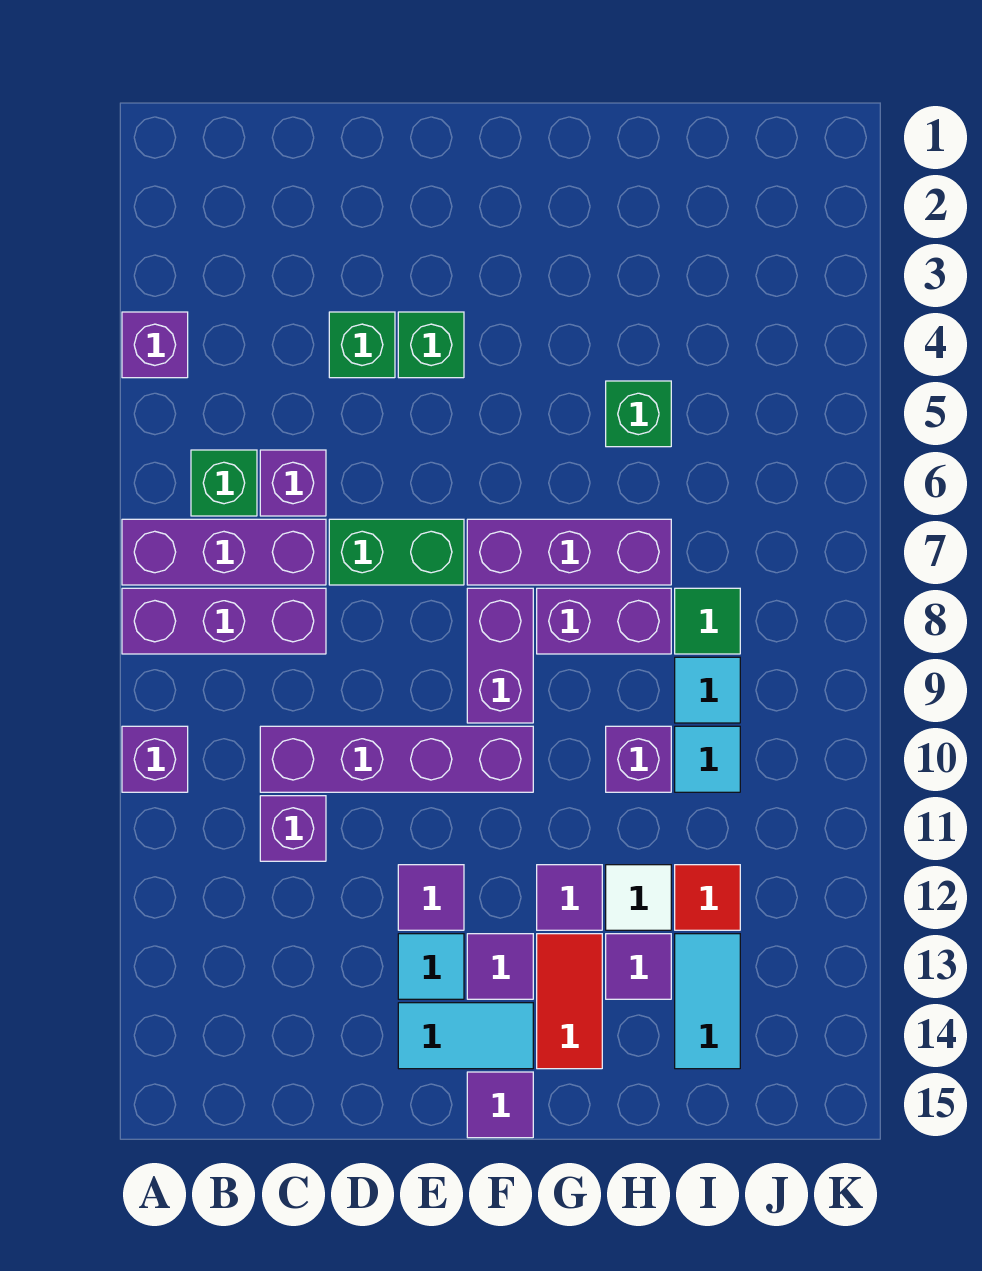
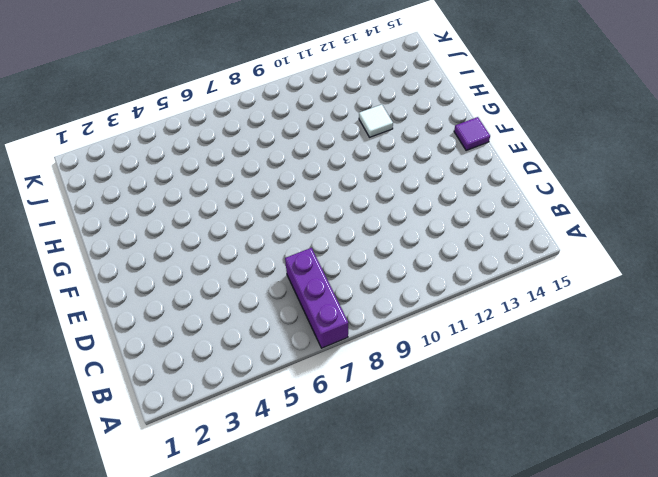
none -> purple brick A4 level 1
none -> purple brick A8:C8 level 1
none -> purple brick A10 level 1
none -> green brick B6 level 1

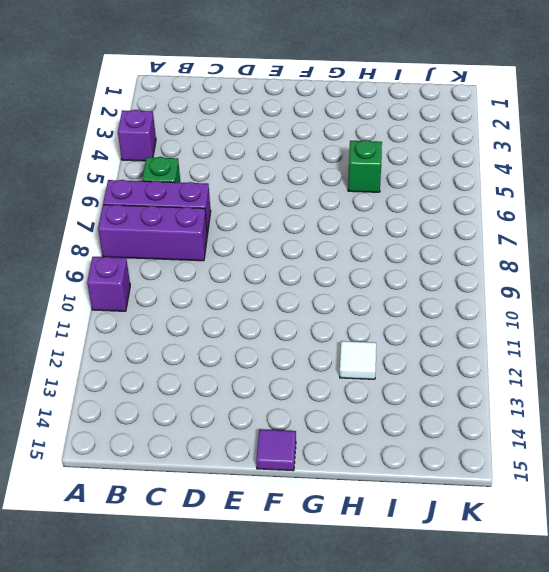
none -> purple brick C6 level 1
none -> purple brick C10:F10 level 1
none -> purple brick C11 level 1
none -> green brick D4 level 1

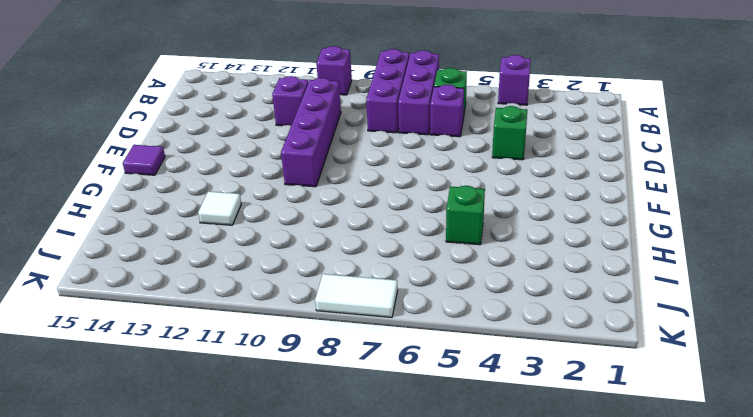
white tile K7:K8 level 1 -> none
none -> green brick D7:E7 level 1
none -> green brick E4 level 1
none -> purple tile E12 level 1
none -> cyan tile E13 level 1

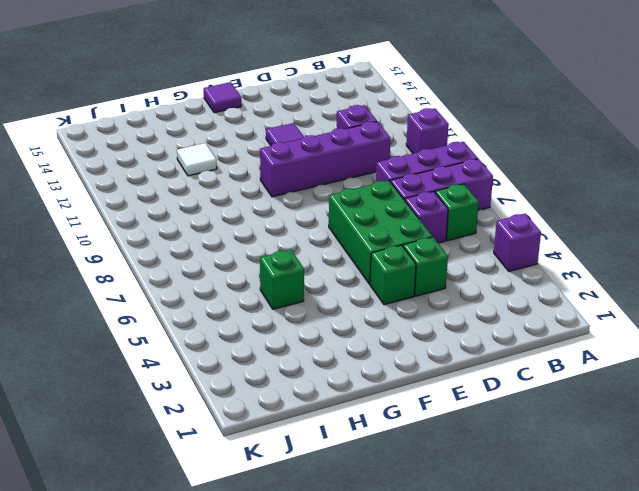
green brick D5:E7 level 1 -> green brick D7:E7 level 1
none -> cyan tile E13 level 1
none -> cyan tile E14:F14 level 1
none -> purple brick F7:H7 level 1
none -> purple brick F8:F9 level 1

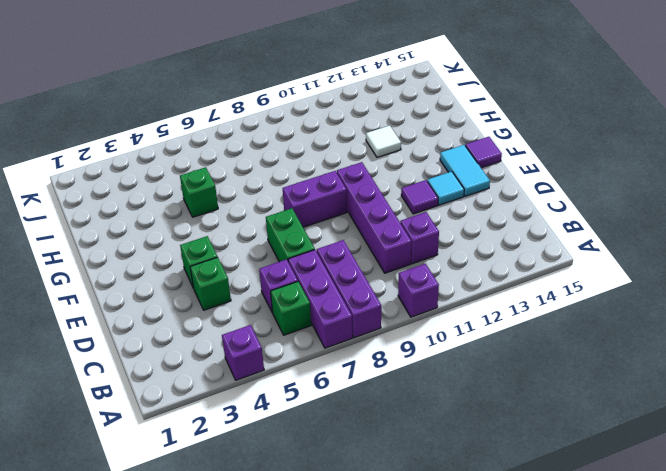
none -> purple brick F7:H7 level 1
none -> purple tile F13 level 1
none -> purple brick G8:H8 level 1
none -> purple tile G12 level 1

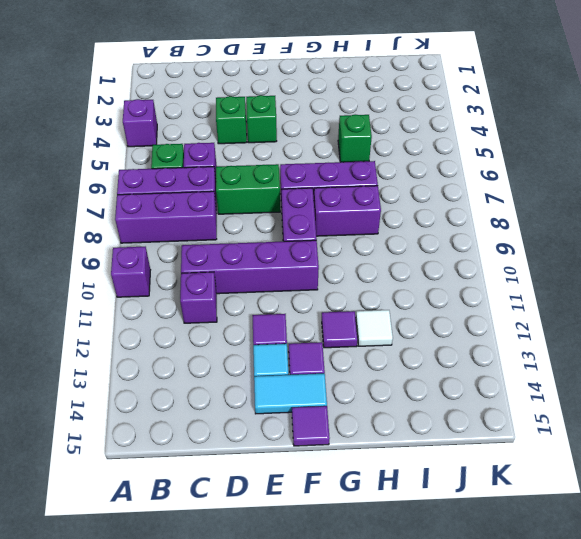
none -> red tile G13:G14 level 1
none -> purple brick H10 level 1
none -> purple tile H13 level 1
none -> green tile I8 level 1

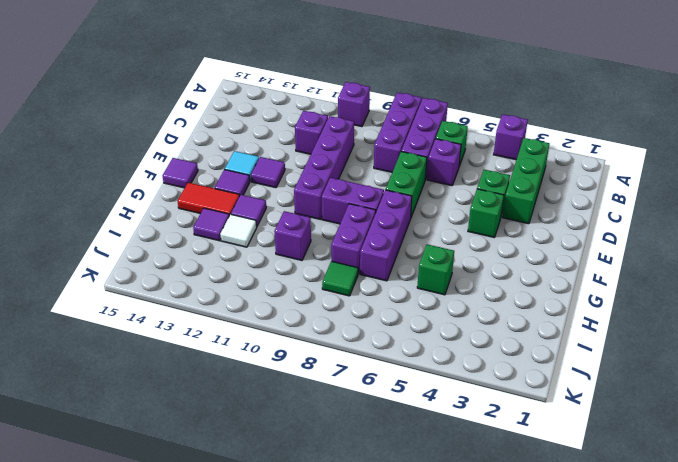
green brick B3:D3 level 1 -> none
none -> cyan tile E14:F14 level 1
none -> cyan tile I9 level 1
none -> cyan tile I10 level 1
none -> red tile I12 level 1

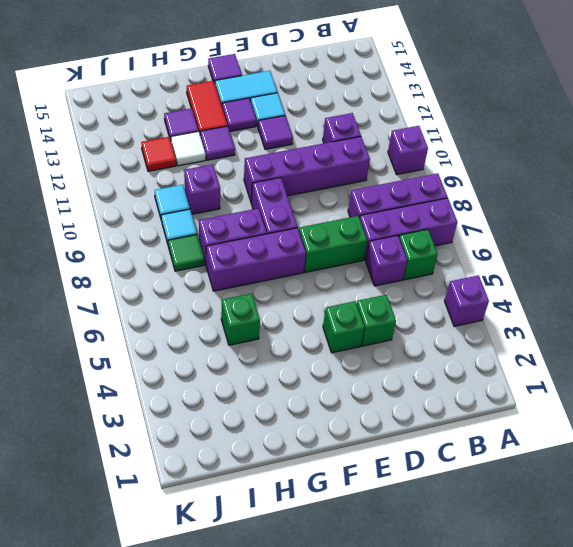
none -> cyan tile I13:I14 level 1

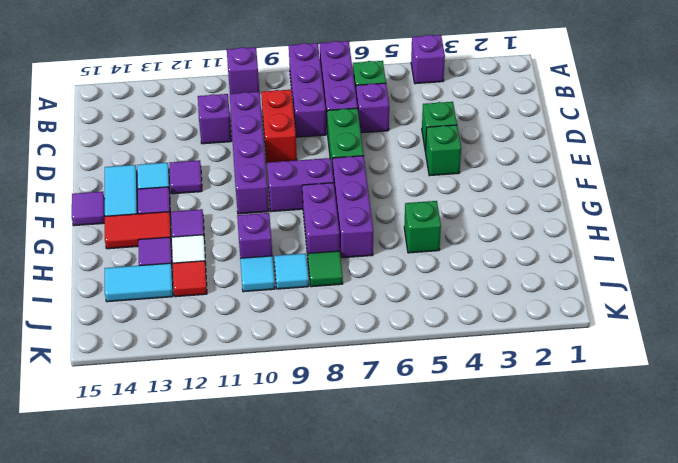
red brick C9:D9 level 1 -> none

